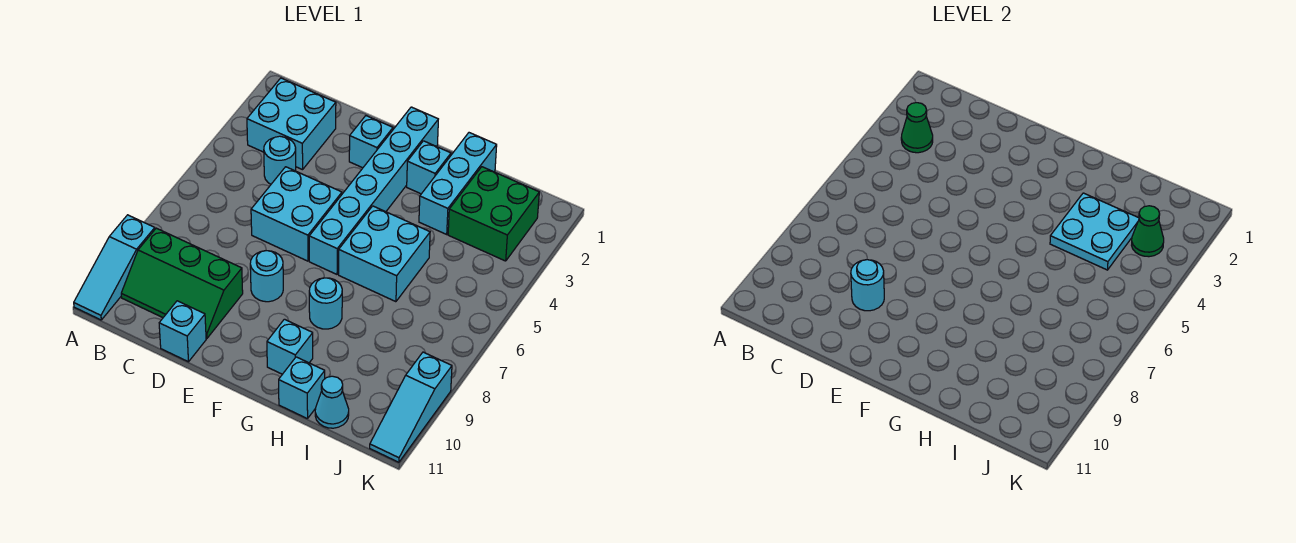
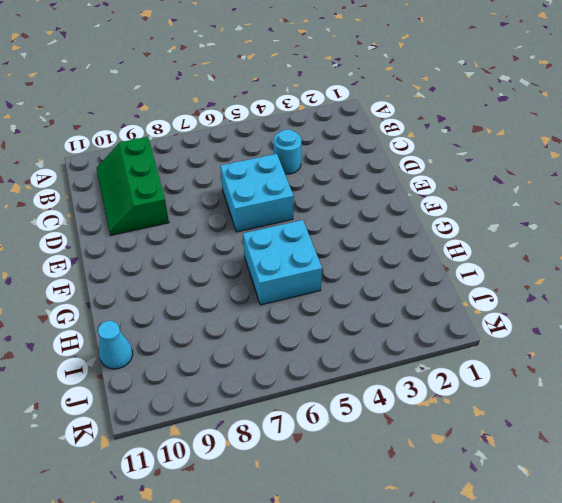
none -> cyan slope A9:A11 level 1 top 9
none -> cyan brick B2:C3 level 1
none -> cyan brick D11 level 1

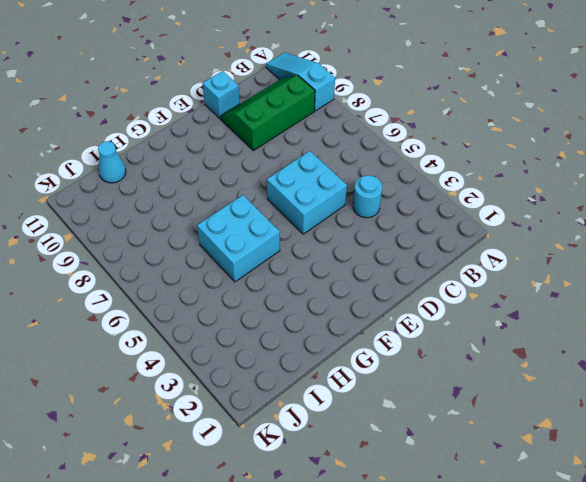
none -> cyan brick B2:C3 level 1
none -> cyan brick E2 level 1
none -> cyan round brick E8 level 1

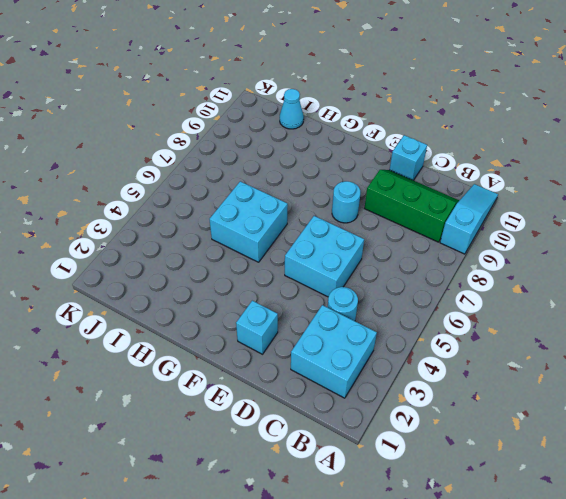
none -> cyan brick F1:F6 level 1
none -> cyan brick G2 level 1
none -> cyan round brick G8 level 1

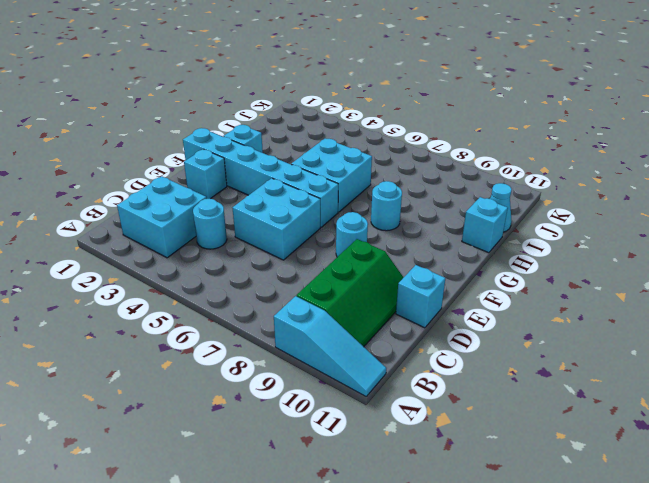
none -> cyan brick G10 level 1
none -> cyan brick H1:H3 level 1
none -> green brick I2:J3 level 1

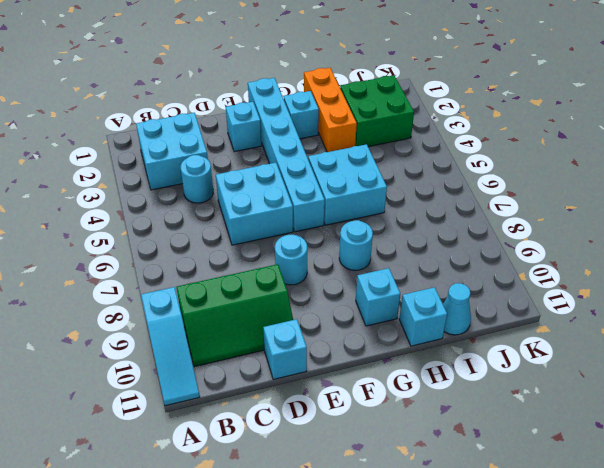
orange brick H1:H3 level 1 -> cyan brick H1:H3 level 1
none -> cyan slope K9:K11 level 1 top 9
none -> green cone B3 level 2
none -> cyan round brick D9 level 2

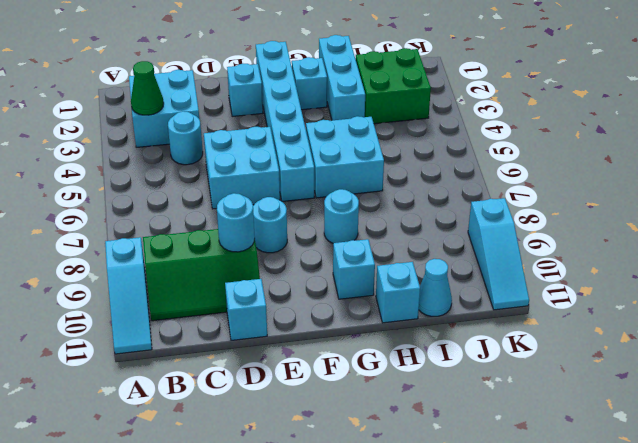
none -> cyan plate H3:I4 level 2
none -> green cone J3 level 2

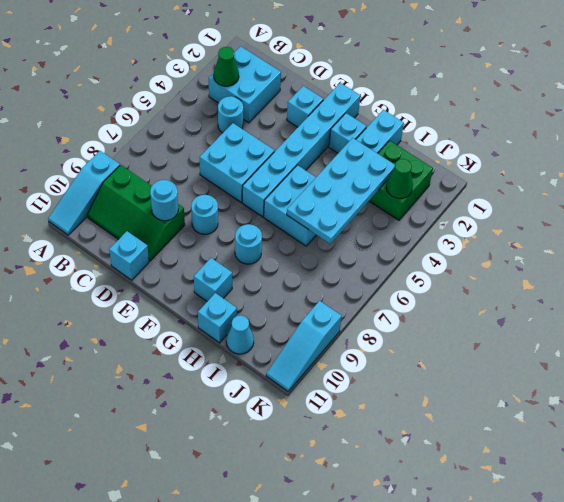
cyan plate H3:I6 level 2 -> cyan plate H3:I4 level 2

